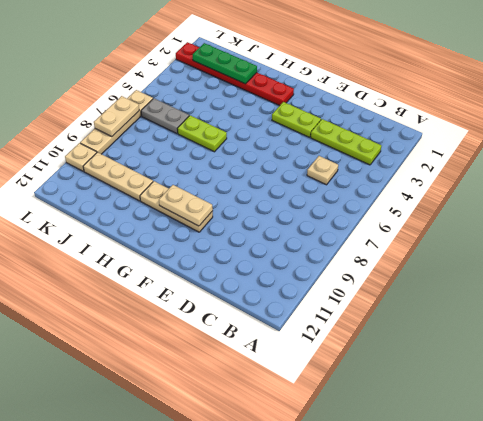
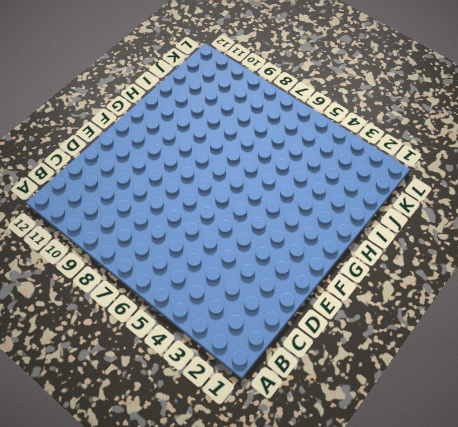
none -> lime plate B3:D3 level 1
none -> tan plate C5 level 1
none -> lime plate E3:F3 level 1

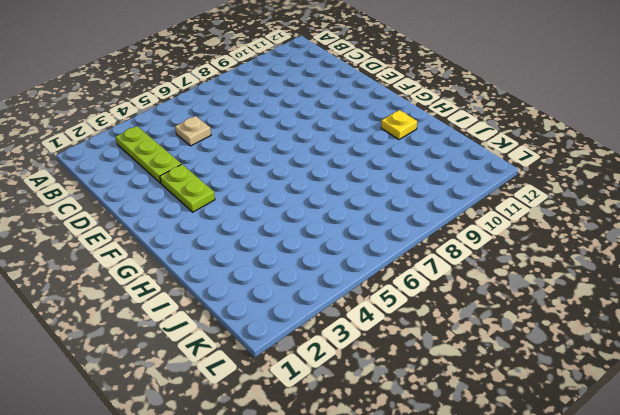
yellow plate H11 level 1 -> none
none -> tan plate F10:H10 level 1
none -> red plate G2:L2 level 1
none -> lime plate H6:I6 level 1

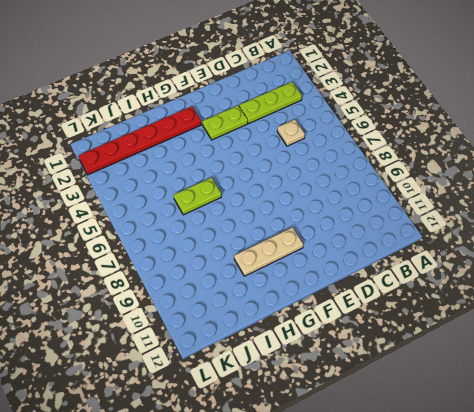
none -> tan plate I10:K10 level 1
none -> grey plate J6:K6 level 1
none -> tan plate L6:L9 level 1

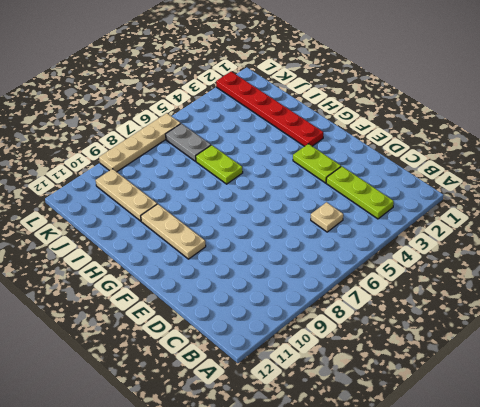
none -> tan plate L10 level 1
none -> tan plate F10:G10 level 2
none -> green plate I2:K2 level 2

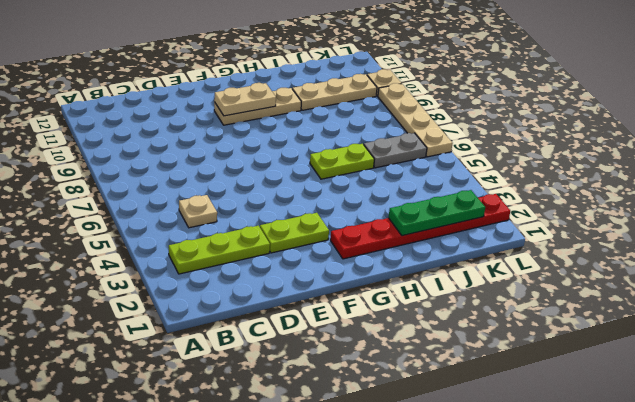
none -> tan plate L7:L8 level 2

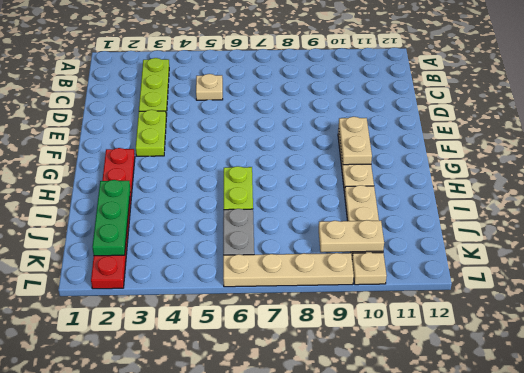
tan plate K9:K10 level 2 -> tan plate L7:L8 level 2

